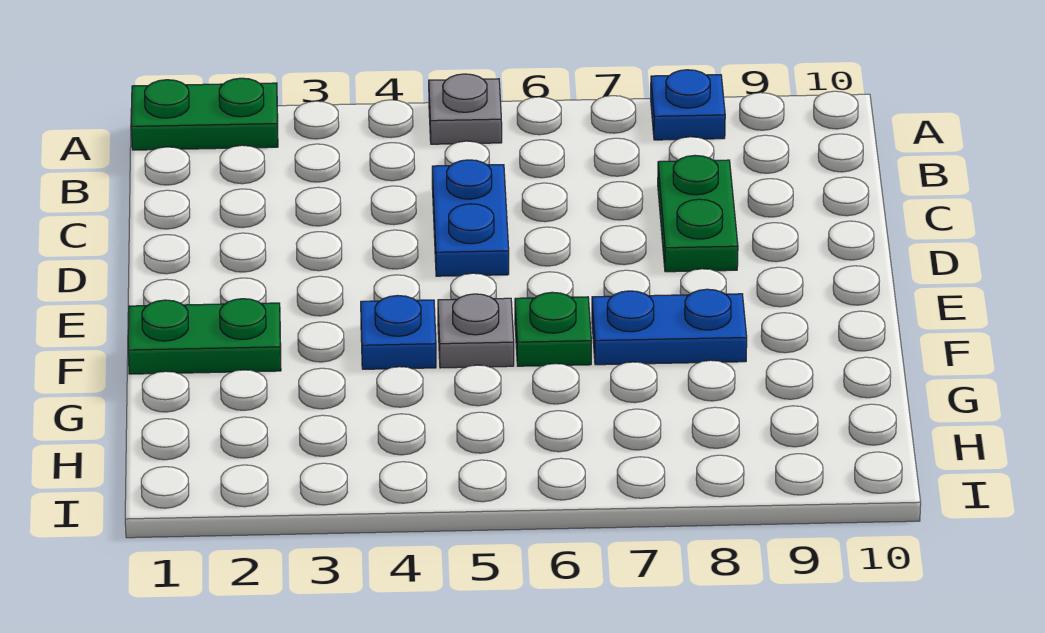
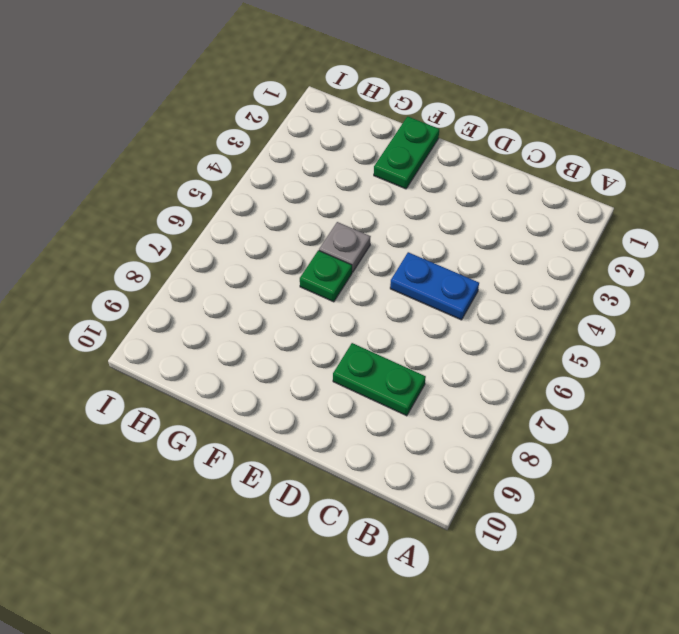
none -> green plate A1:A2 level 1
none -> grey plate A5 level 1

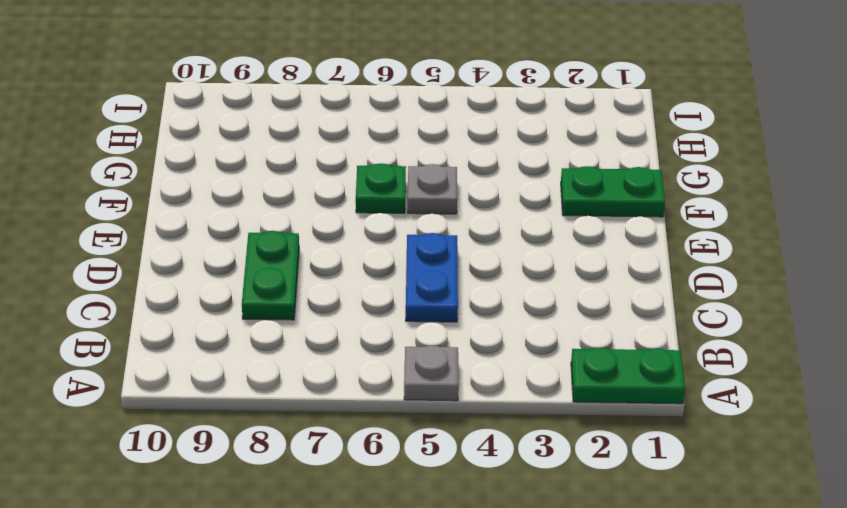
none -> blue plate A8 level 1
none -> blue plate F4 level 1

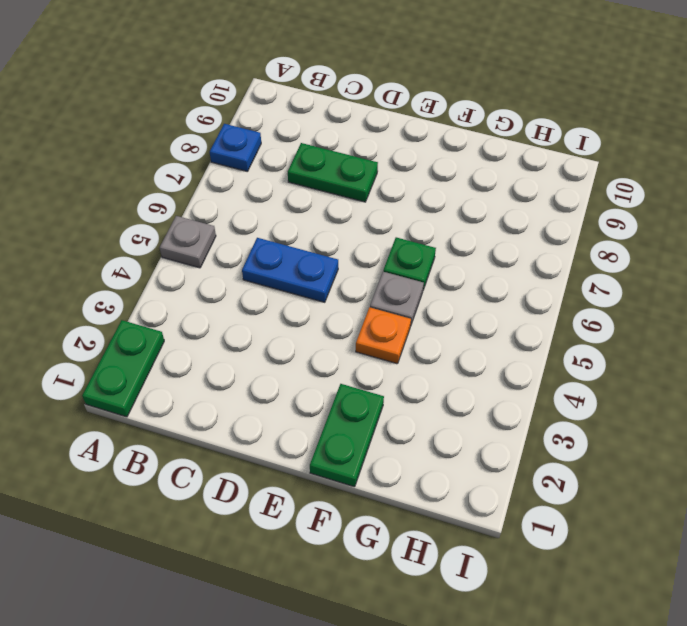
orange plate F4 level 1 -> blue plate F4 level 1
none -> blue plate F7:F8 level 1

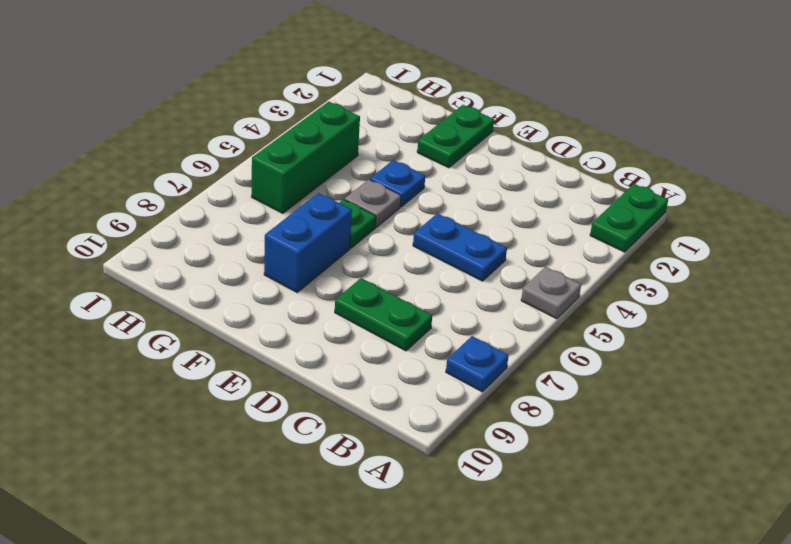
blue brick F7:F8 level 1 -> blue plate F7:F8 level 1
green brick H4:H6 level 1 -> none

